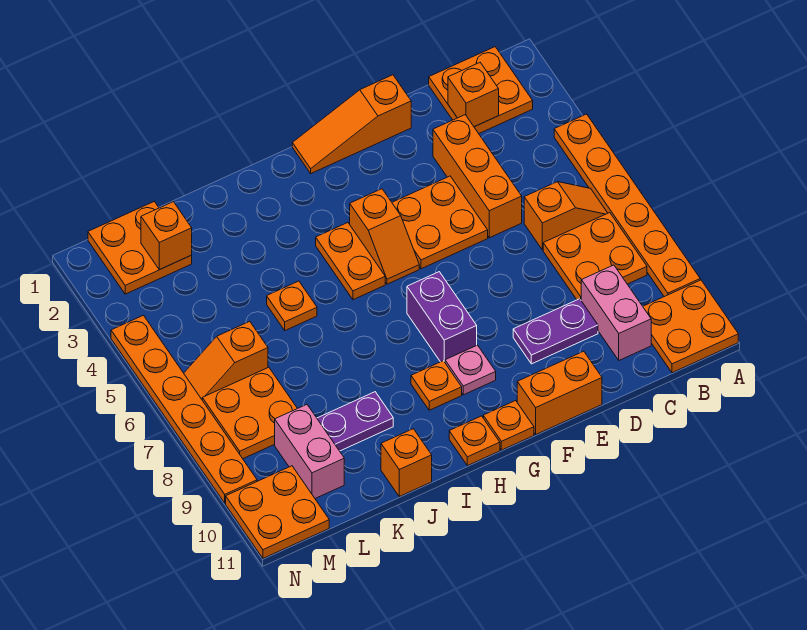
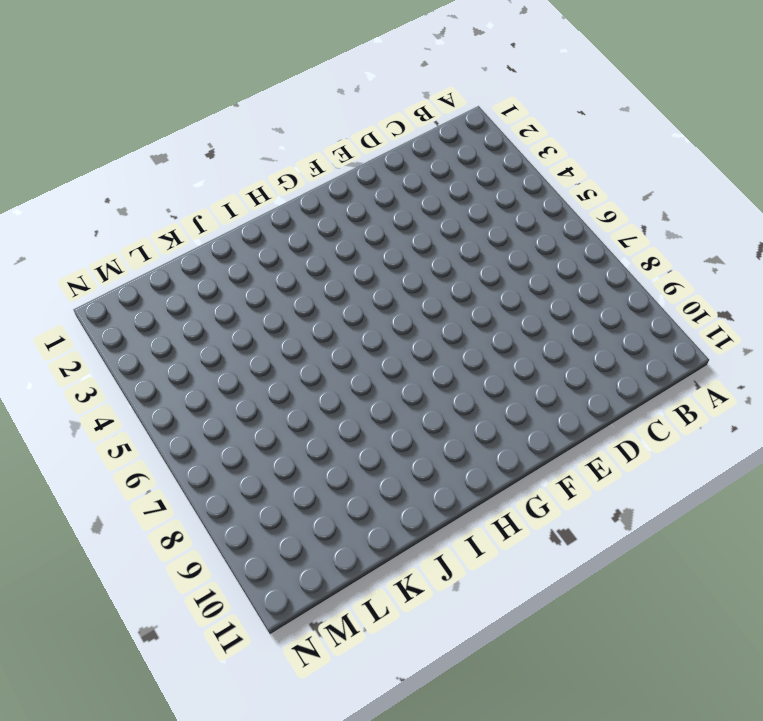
none -> orange plate A4:A9 level 1
none -> orange plate A10:B11 level 1
none -> orange plate B1:C2 level 1

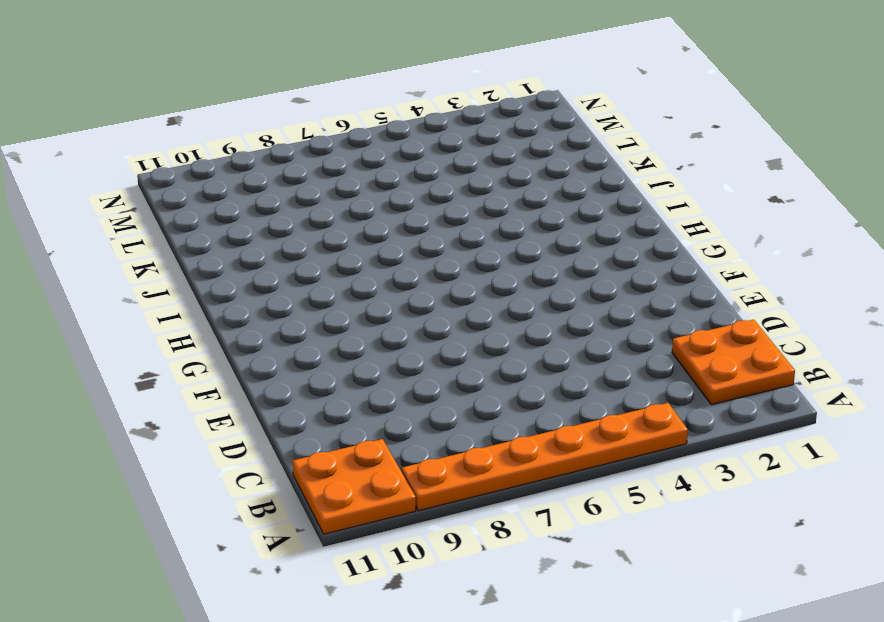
none -> orange slope B6:C6 level 1 top C
none -> orange plate B7:C8 level 1
none -> pink brick C9:C10 level 1

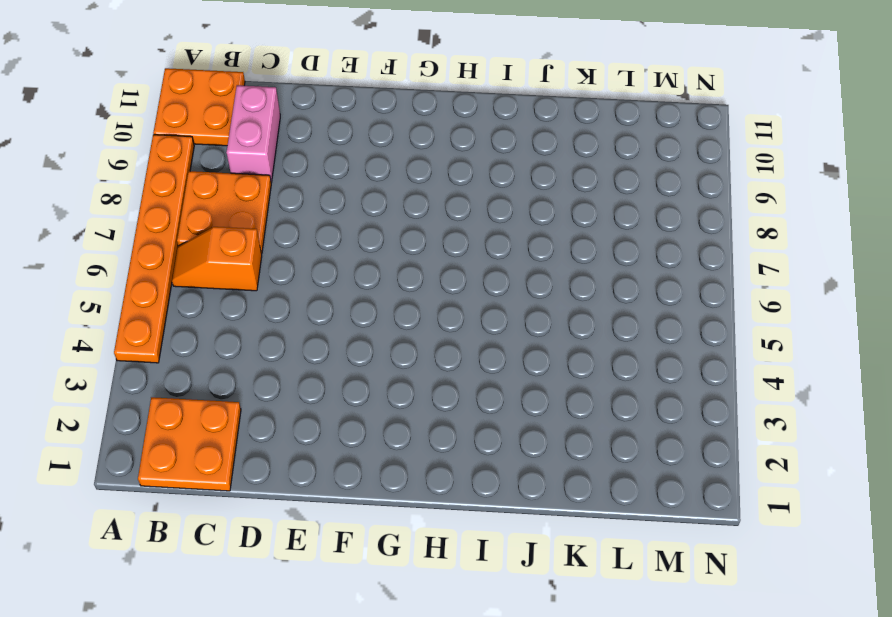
none -> orange brick D3:D5 level 1
none -> purple plate D9:E9 level 1
none -> orange slope E1:G1 level 1 top E

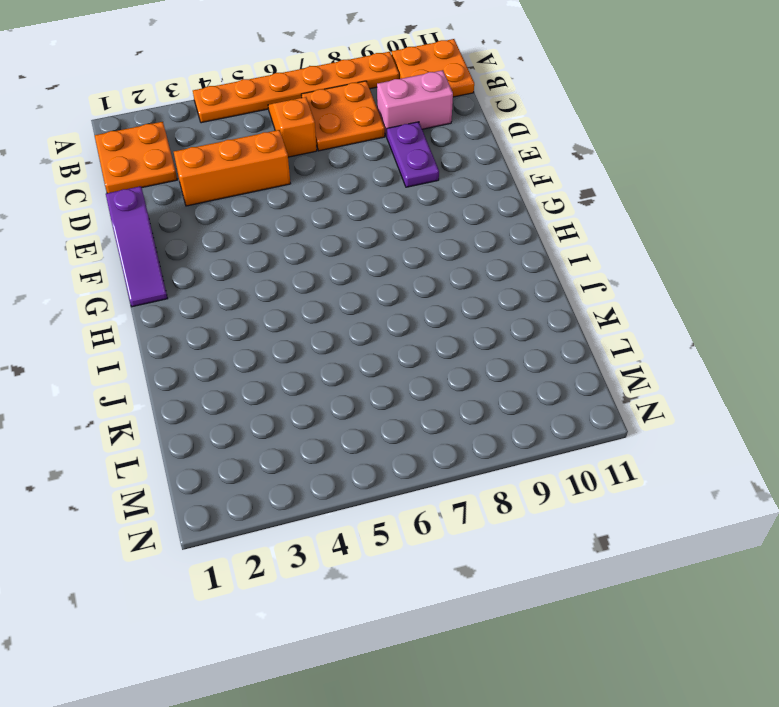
purple slope E1:G1 level 1 top E -> orange slope E1:G1 level 1 top E
none -> orange plate E4:F5 level 1
none -> orange brick E11:F11 level 1
none -> orange slope G4:G5 level 1 top 4

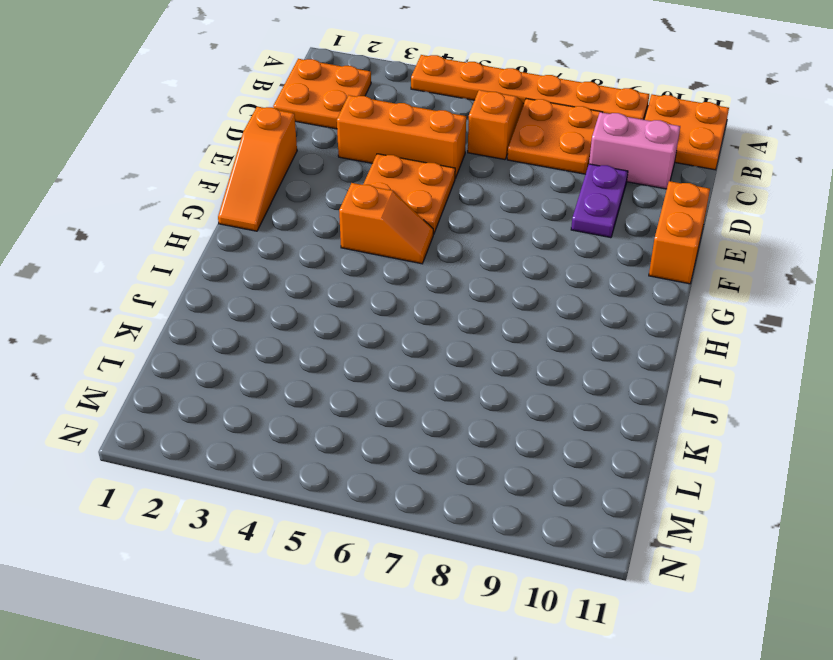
none -> purple brick G7:G8 level 1
none -> pink plate G9 level 1
none -> orange plate G11 level 1

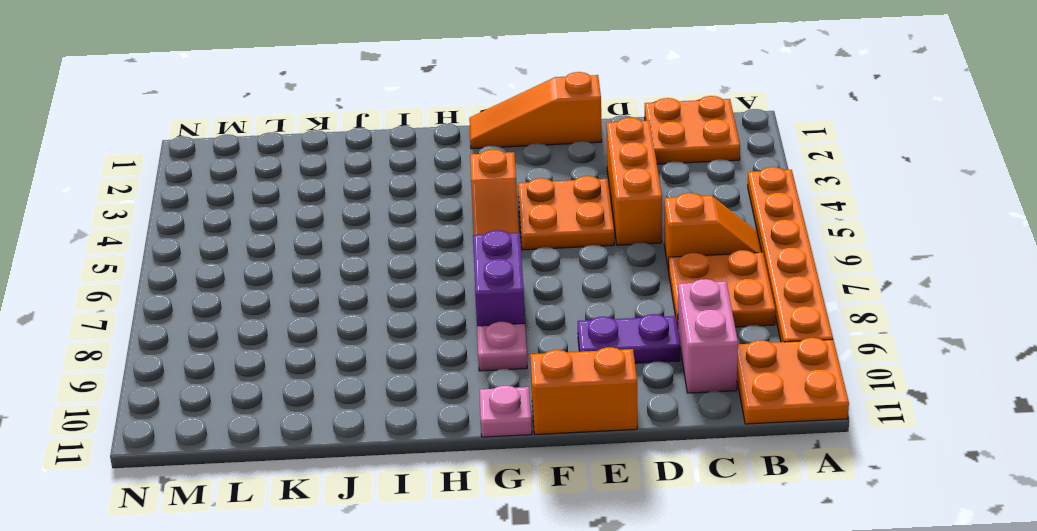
pink plate G11 level 1 -> orange plate G11 level 1
none -> orange plate H4:H5 level 1
none -> orange plate H9 level 1
none -> orange plate H11 level 1

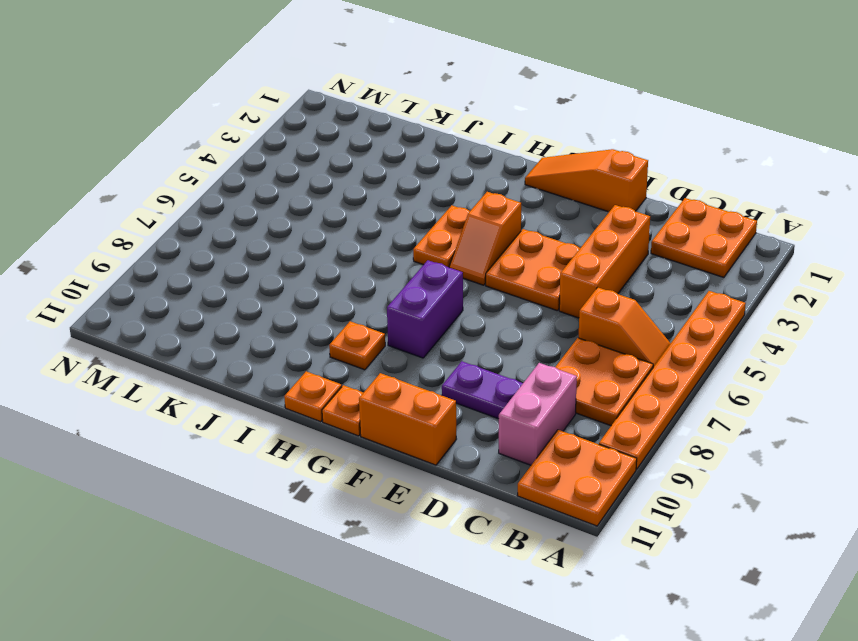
none -> pink plate G9 level 1
none -> orange plate J5 level 1
none -> purple plate J9:K9 level 1

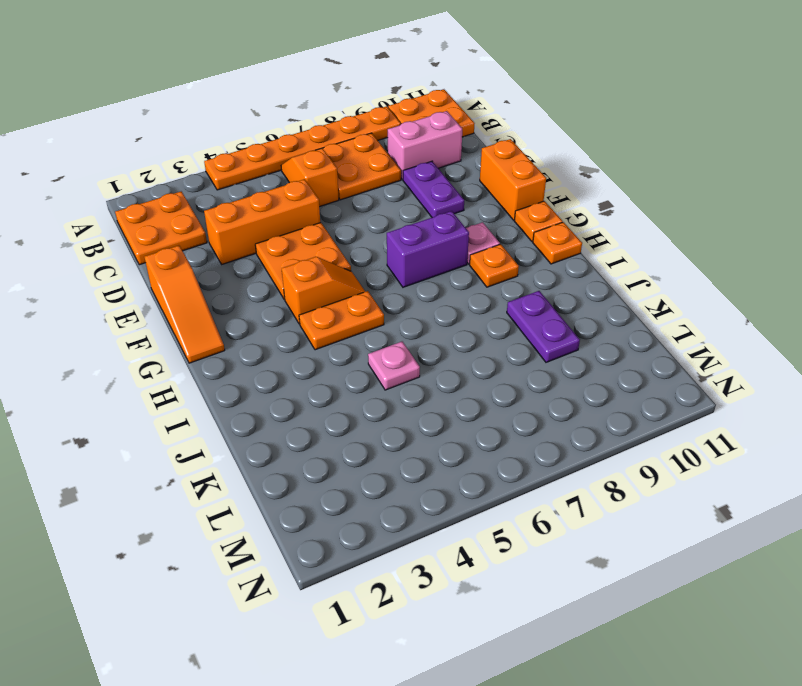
pink plate J5 level 1 -> orange plate J5 level 1
none -> orange brick J11 level 1
none -> orange plate L1:M2 level 1
none -> orange slope L6:M6 level 1 top L

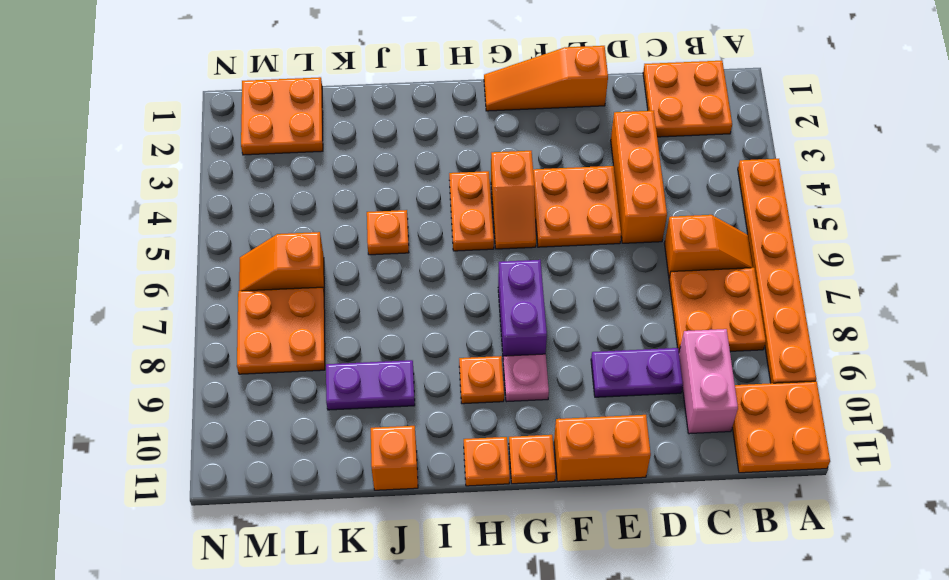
none -> pink brick L9:L10 level 1
none -> orange plate M10:N11 level 1
none -> orange plate N4:N9 level 1

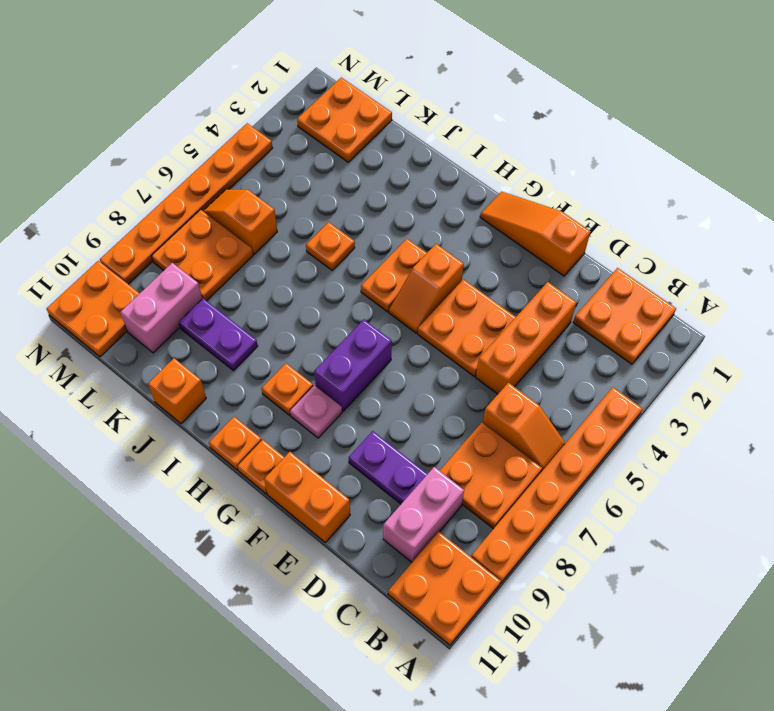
none -> orange brick C2 level 2
none -> orange brick L2 level 2

